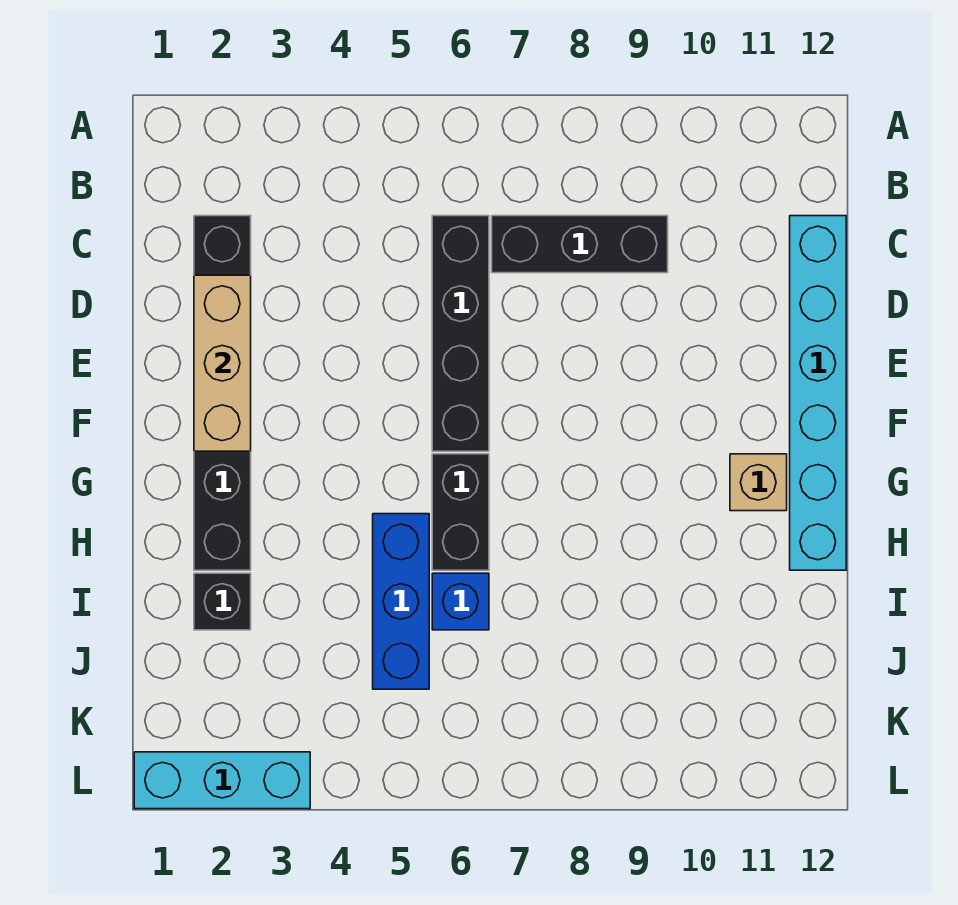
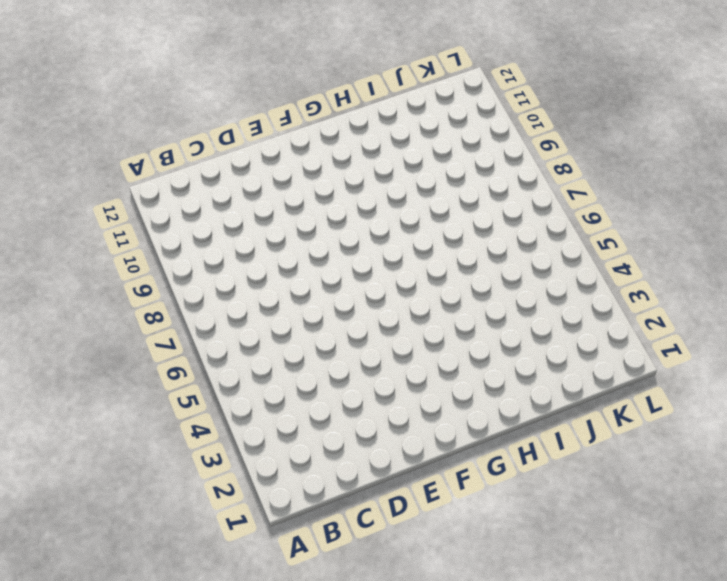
none -> black brick C2:H2 level 1
none -> black brick C6:F6 level 1

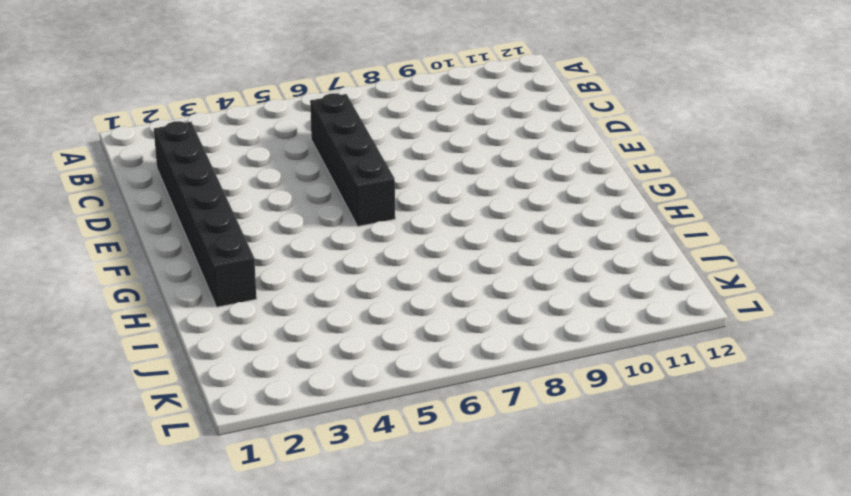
none -> black brick C7:C9 level 1
none -> cyan brick C12:H12 level 1

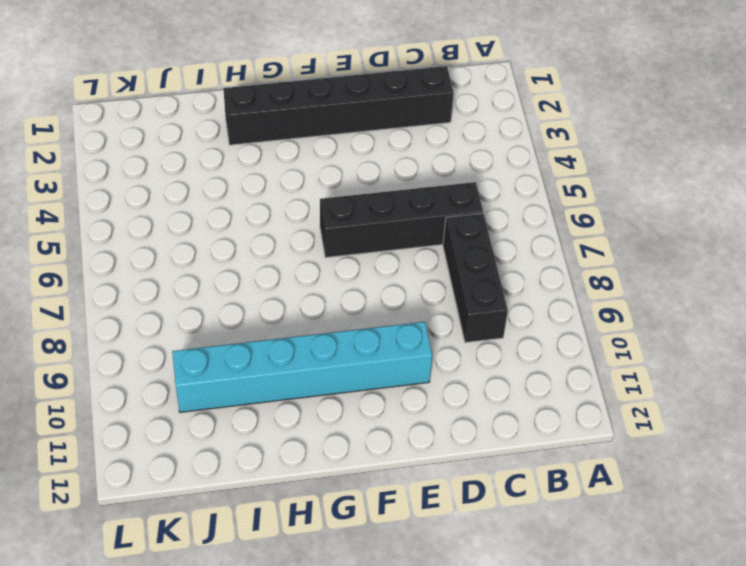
cyan brick E10:J10 level 1 -> cyan brick C12:H12 level 1
none -> black brick G6:H6 level 1
none -> tan brick G11 level 1

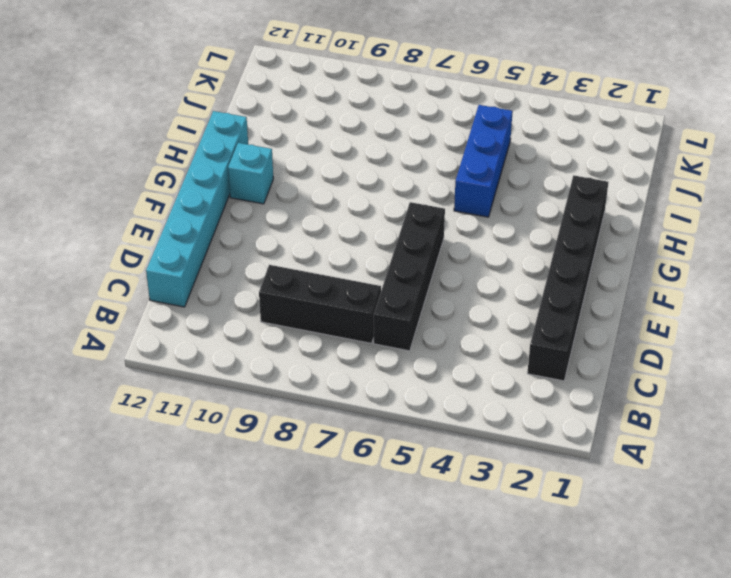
cyan brick G11 level 1 -> tan brick G11 level 1
none -> black brick G6:H6 level 1
none -> black brick I2 level 1

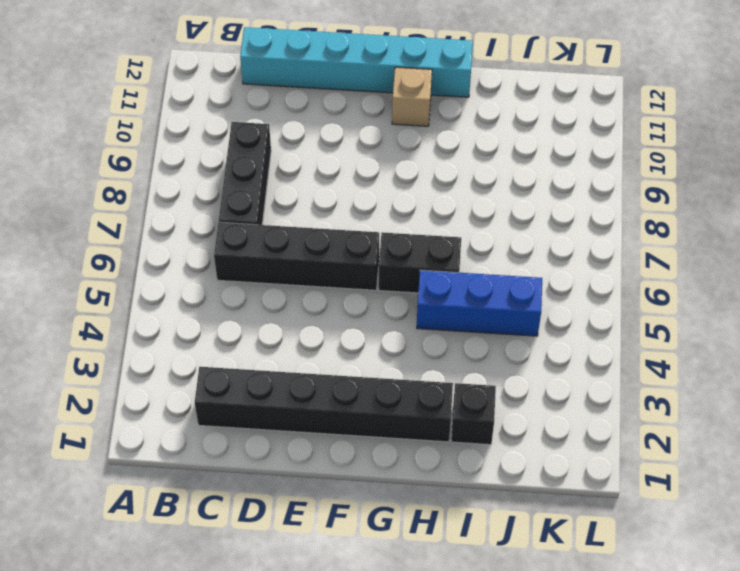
none -> blue brick I6 level 1
none -> cyan brick L1:L3 level 1

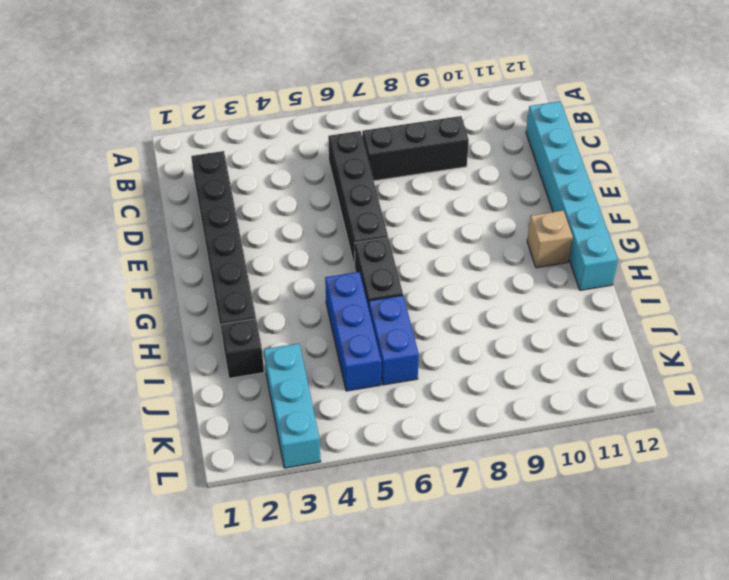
blue brick I6:J6 level 1 -> blue brick I6 level 1
cyan brick J3:L3 level 1 -> cyan brick L1:L3 level 1
none -> tan brick D2:F2 level 2

